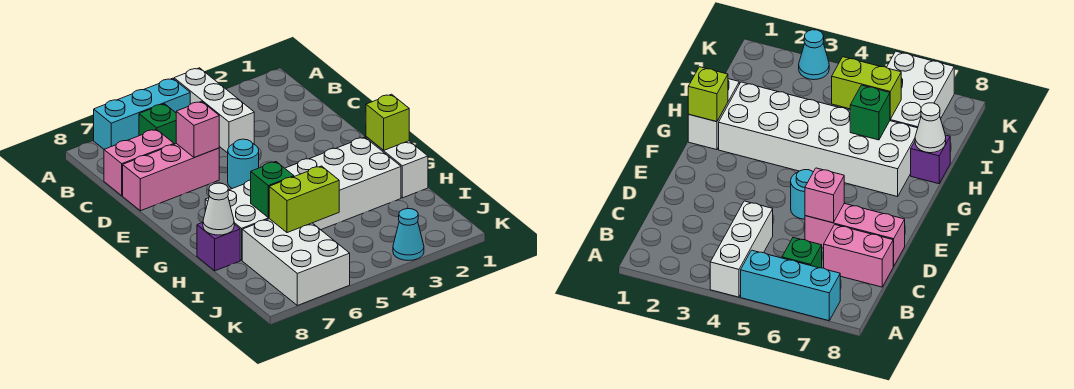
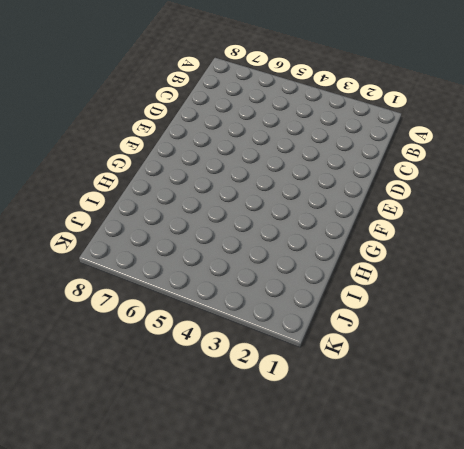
none -> white brick A4:C4 level 1
none -> cyan brick A5:A7 level 1
none -> green brick B6 level 1

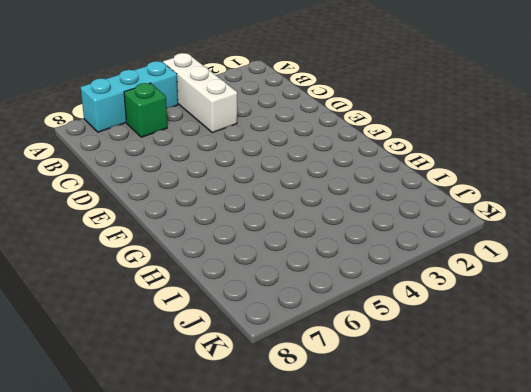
none -> pink brick C7:C8 level 1
none -> pink brick D6:D8 level 1
none -> cyan round brick E5 level 1

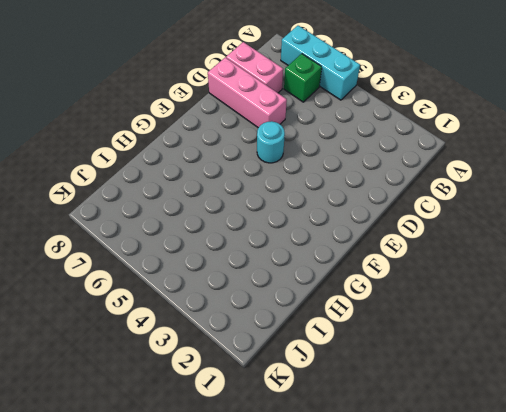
none -> white brick A4:C4 level 1
none -> white brick G1:H1 level 1
none -> white brick G2:H7 level 1

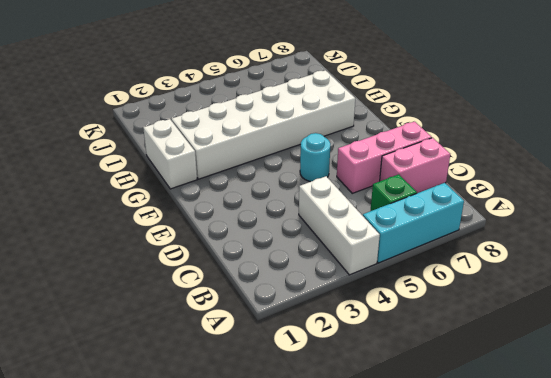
none -> purple brick H8 level 1
none -> white brick I6:K7 level 1
none -> cyan cone K3 level 1

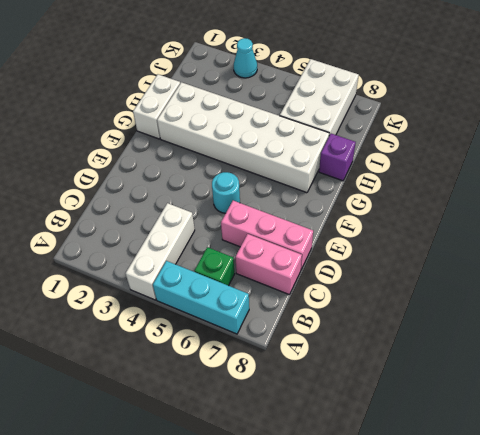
none -> pink brick D6 level 2
none -> lime brick G1 level 2
none -> green brick H6 level 2

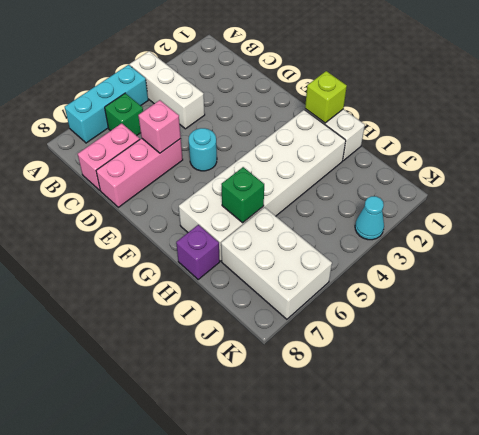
none -> white cone H8 level 2
none -> lime brick I5:I6 level 2

